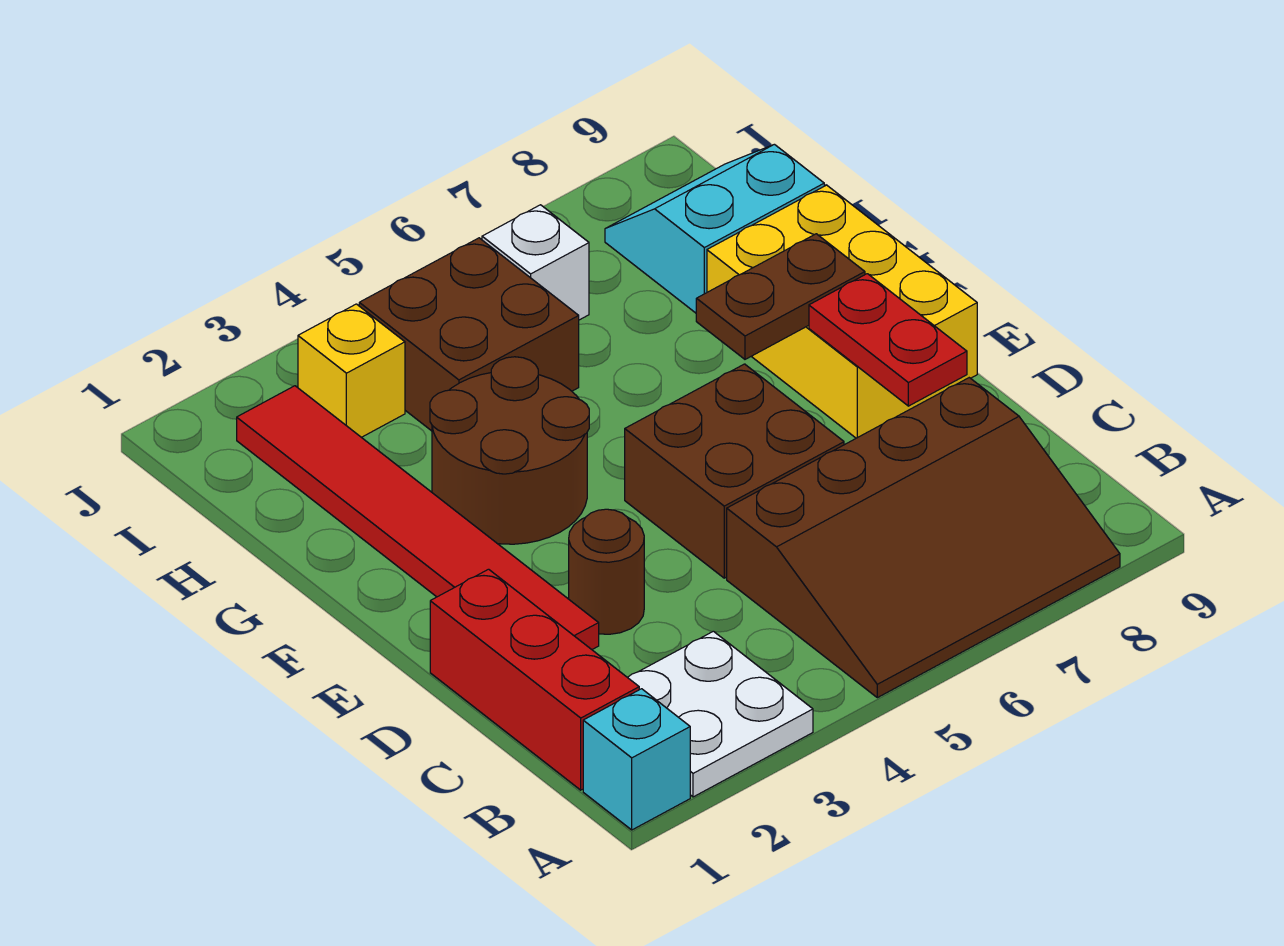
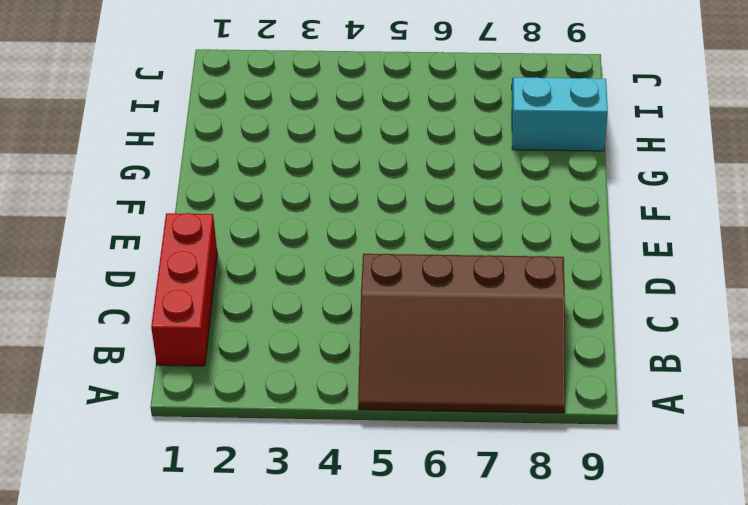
none -> cyan brick A1 level 1
none -> white plate A2:B3 level 1
none -> red tile D2:I2 level 1

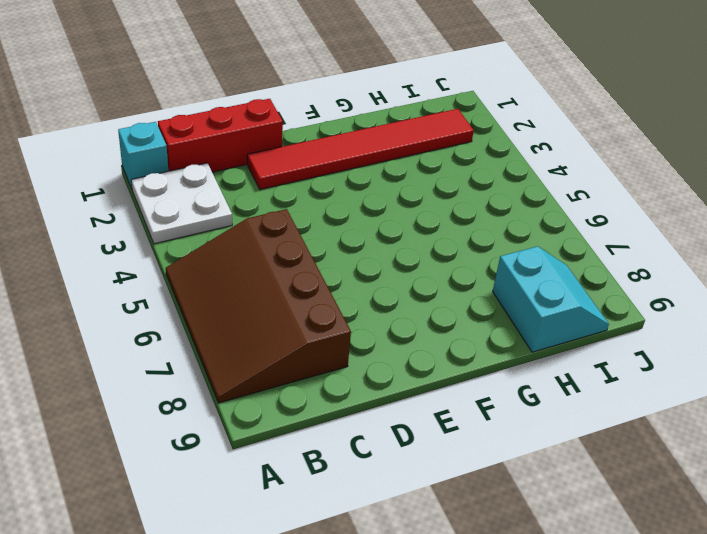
none -> brown round brick D3 level 1
none -> brown brick D5:E6 level 1
none -> yellow brick E8:G9 level 1

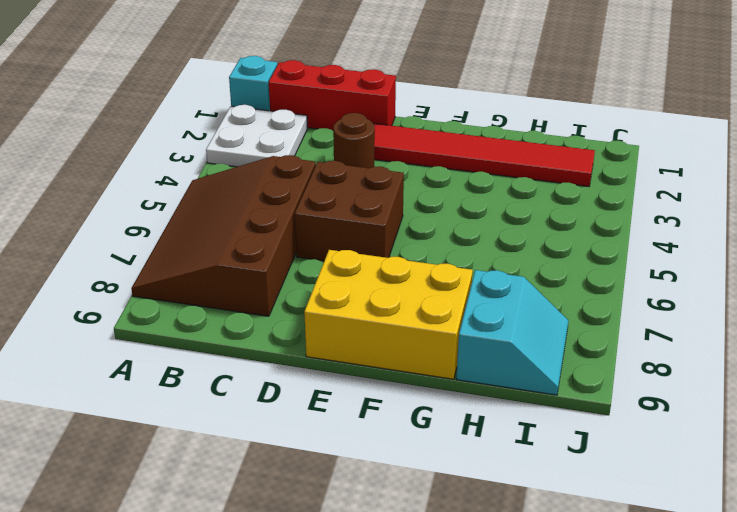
none -> brown round brick F3:G4 level 1
none -> brown brick H4:I5 level 1
none -> yellow brick I3 level 1

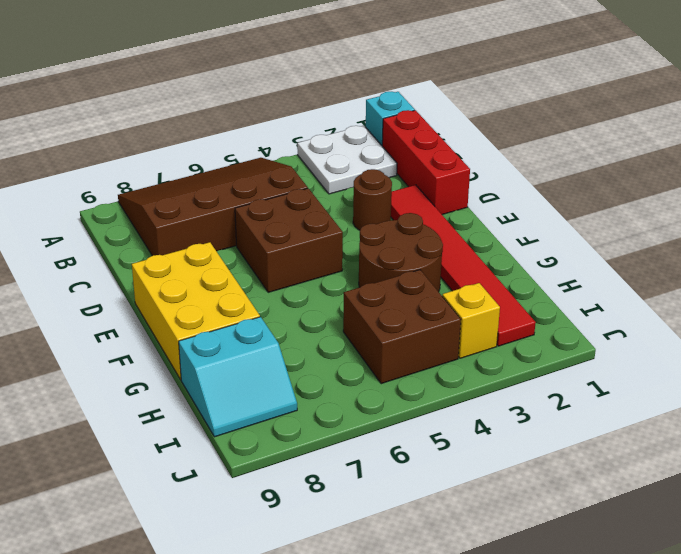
none -> white brick I6 level 1
none -> red plate D8:E8 level 2
none -> brown plate F7:F8 level 2

